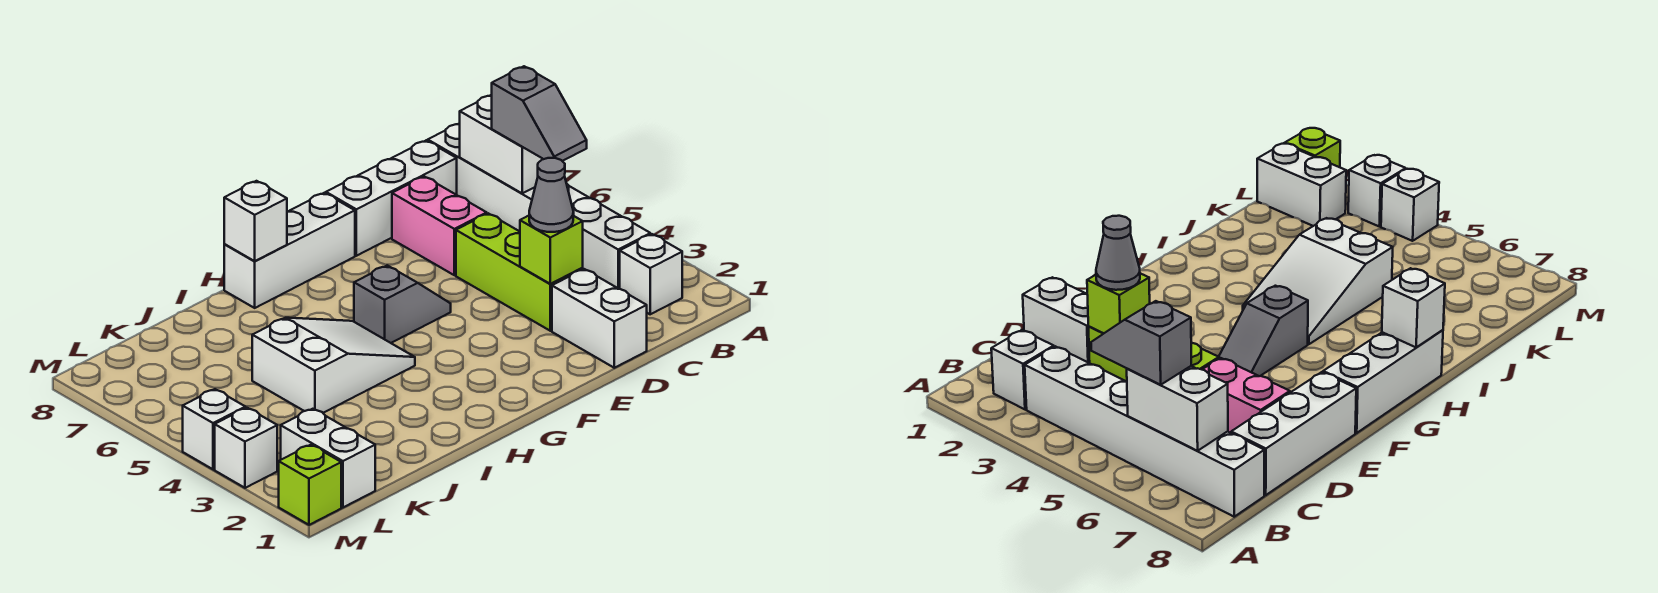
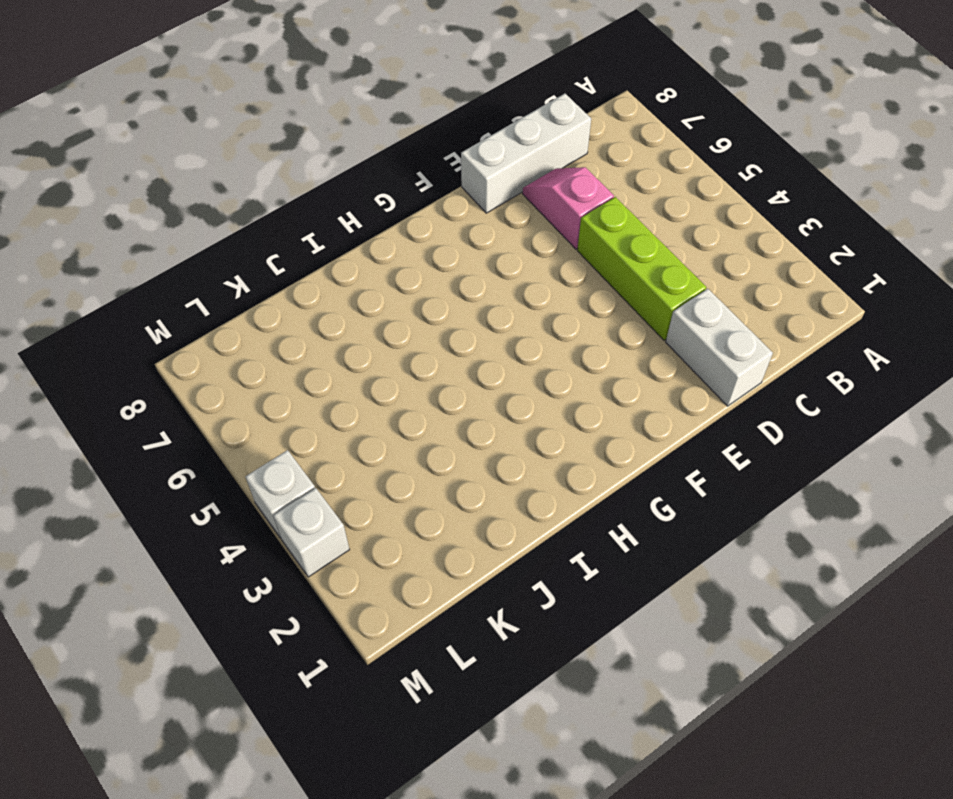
pink slope D6:D7 level 1 top 6 -> pink brick D6:D7 level 1
none -> white brick B2 level 1
none -> white brick B3:B8 level 1
none -> grey slope F5:G5 level 1 top G

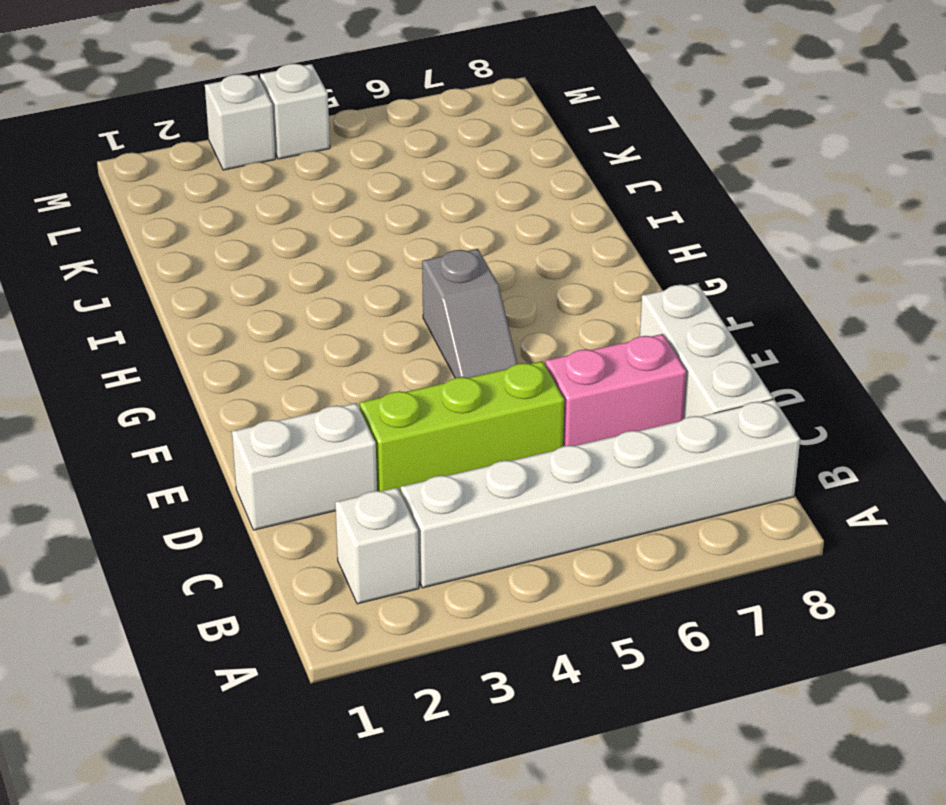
none -> white brick F8:H8 level 1
none -> white slope H4:J5 level 1 top J
none -> white brick L1:L2 level 1

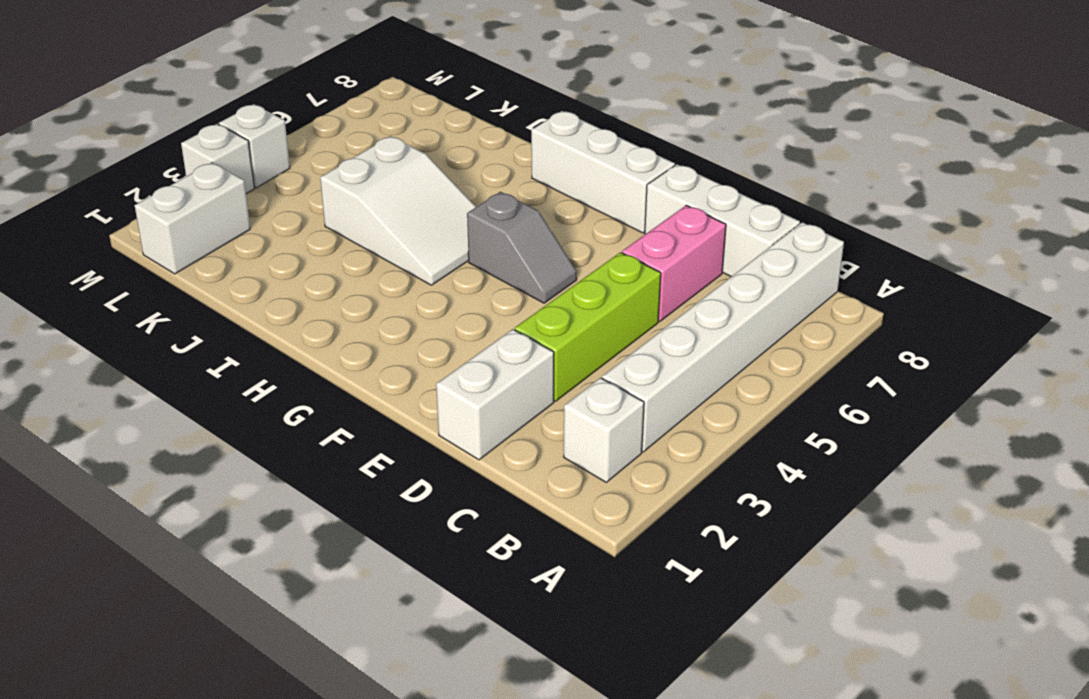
none -> lime brick M1 level 1
none -> white brick B6:B7 level 2
none -> lime brick D3 level 2

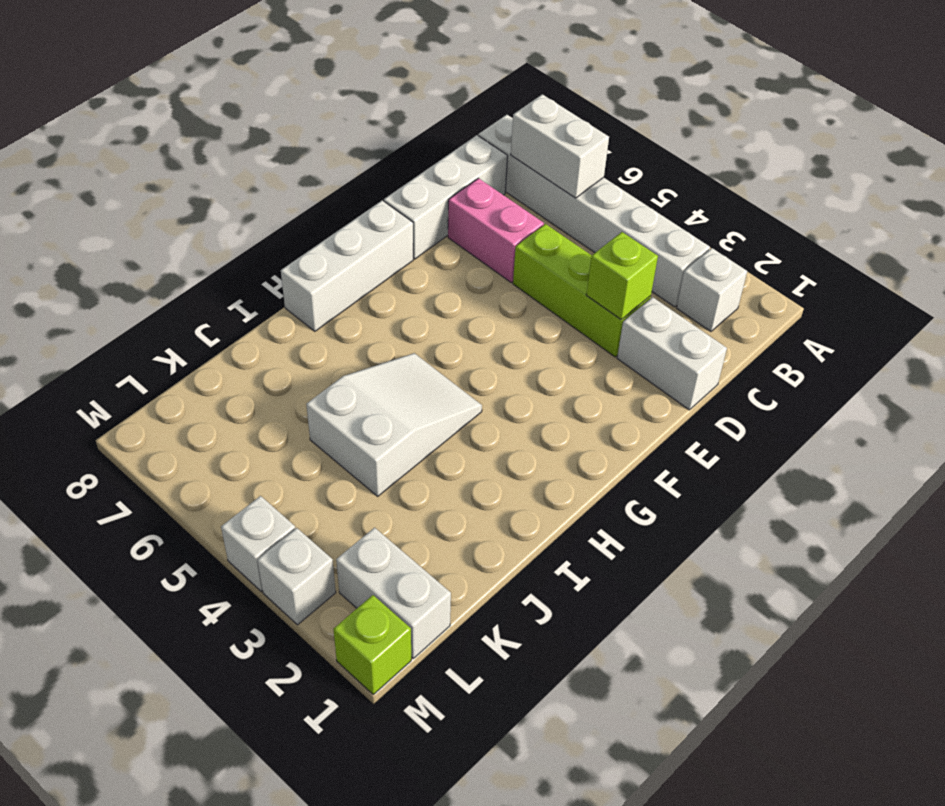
none -> grey slope F5:G5 level 1 top G
none -> white brick H8 level 2
none -> grey slope B5:B6 level 3 top 6

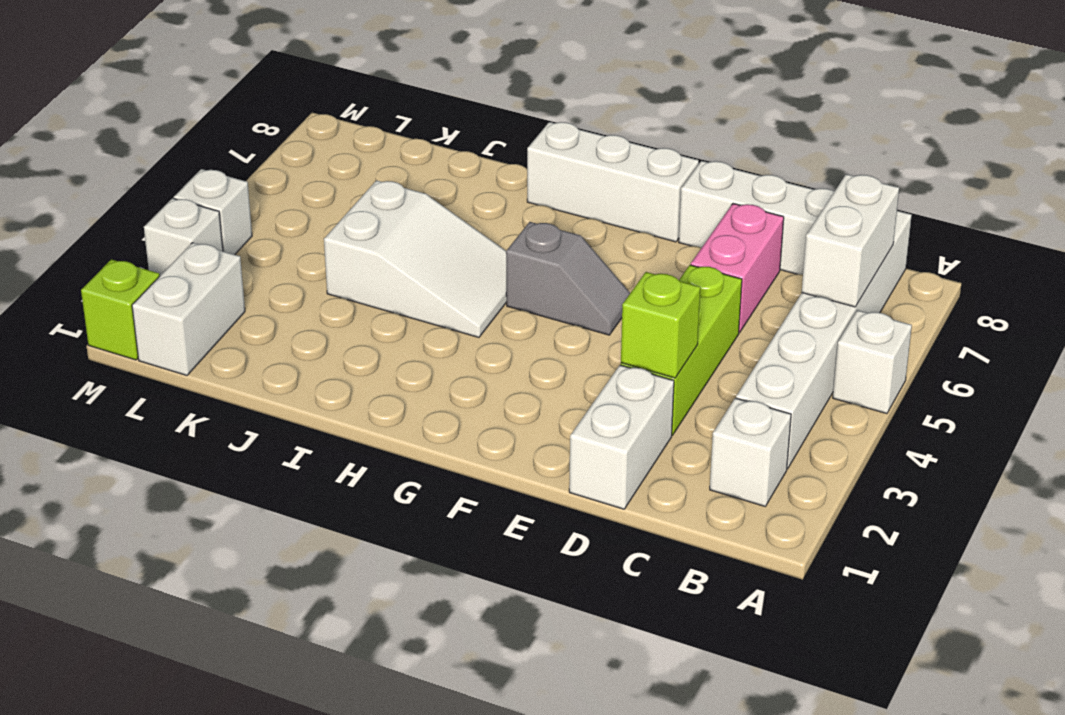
white brick A5 level 1 -> white brick H8 level 2
none -> grey slope B5:B6 level 3 top 6
none -> grey cone D3 level 3

